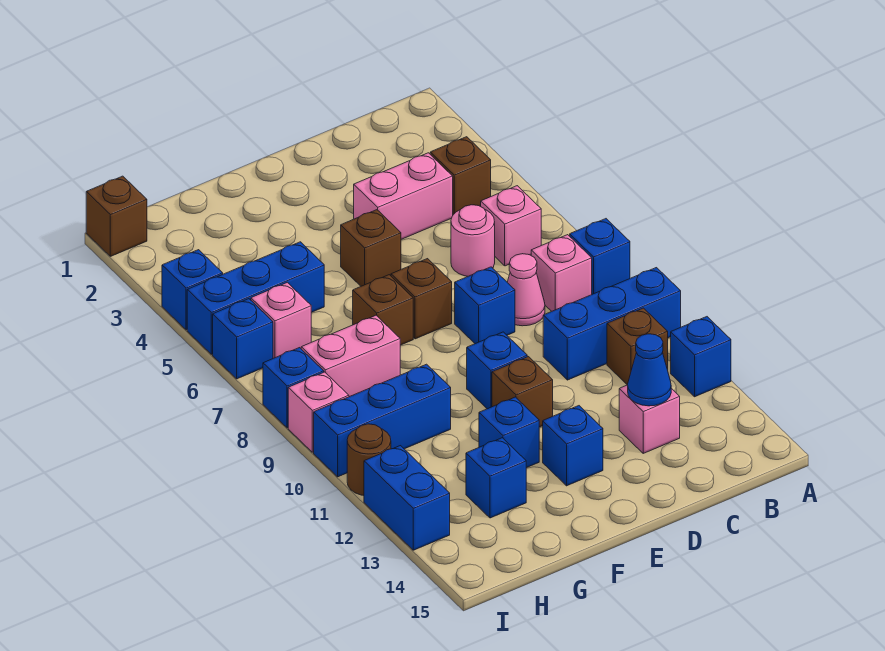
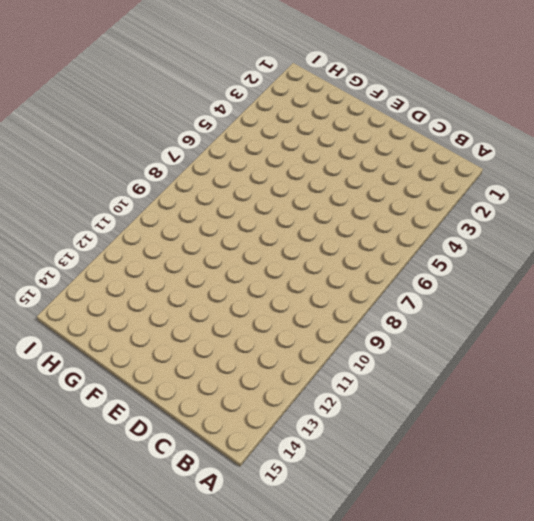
none -> blue brick A8 level 1
none -> blue brick A10:C10 level 1
none -> blue brick A12 level 1
none -> brown brick B4 level 1

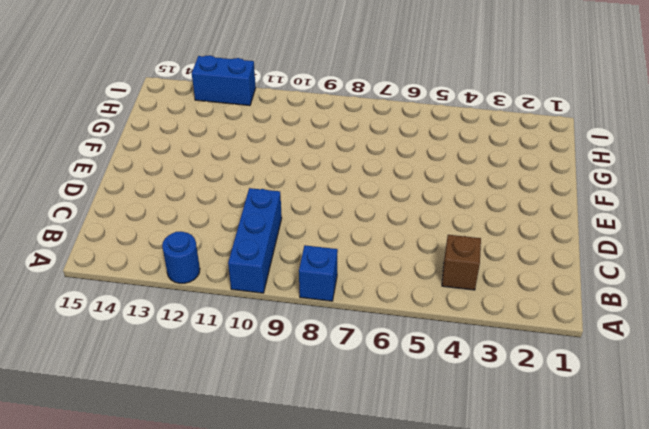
blue round brick A12 level 1 -> blue brick A12 level 1
none -> pink brick B6 level 1
none -> pink brick B8 level 1
none -> brown brick B11 level 1
none -> pink brick C4:D4 level 1

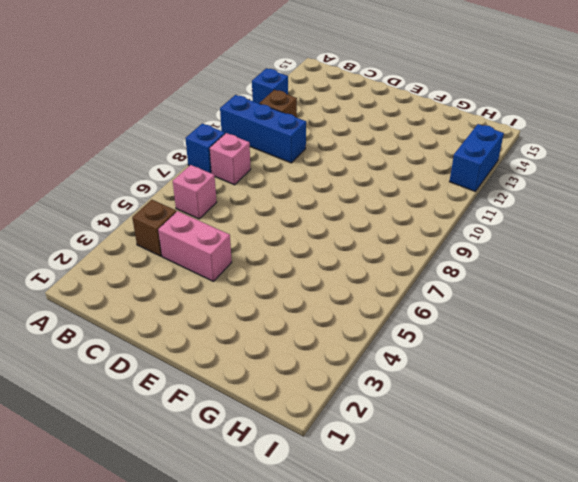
none -> pink round brick C6 level 1
none -> pink cone C8 level 1
none -> pink brick C13 level 1
none -> blue brick D8 level 1

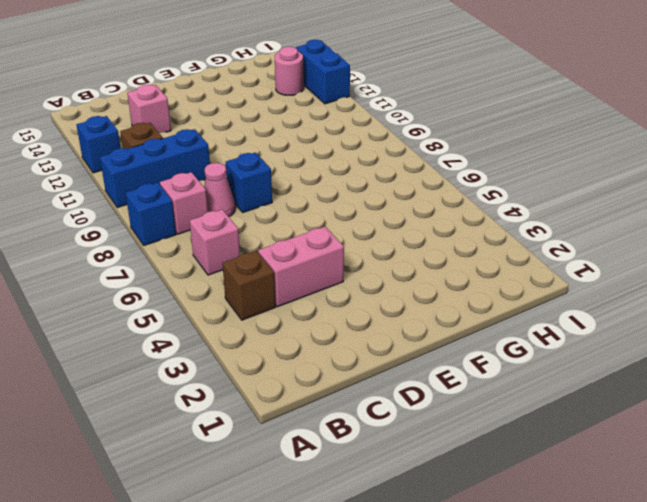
pink round brick H13 level 1 -> pink round brick C6 level 1
none -> brown brick E5 level 1
none -> brown brick E7 level 1
none -> blue brick E10 level 1
none -> brown brick E11 level 1

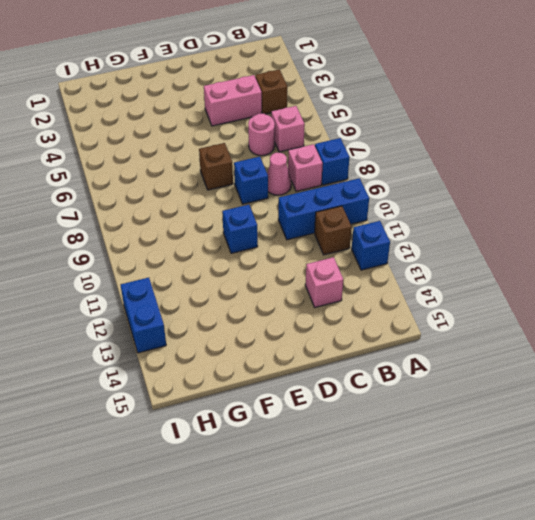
none -> brown brick E5 level 1
none -> brown brick E11 level 1
none -> blue brick E13 level 1
none -> brown brick F7 level 1

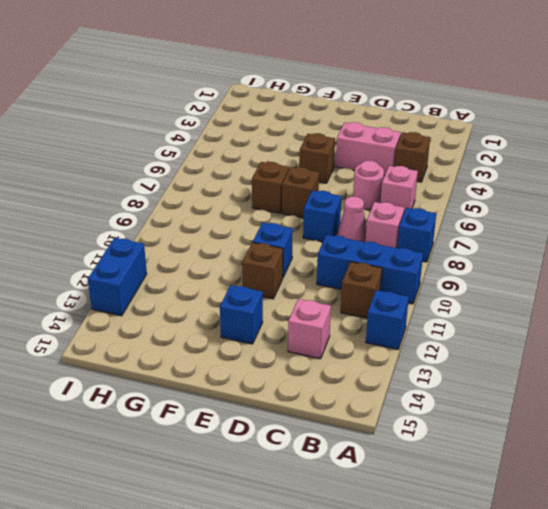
none -> blue brick F12 level 1
none -> blue brick G5:I5 level 1
none -> pink brick G8:H8 level 1
none -> blue brick G10:I10 level 1

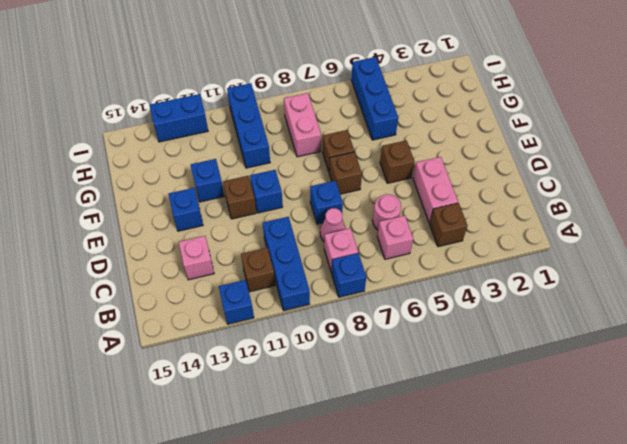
none -> blue brick G13 level 1
none -> pink brick H6 level 1
none -> brown brick I1 level 1
none -> blue brick I4 level 1

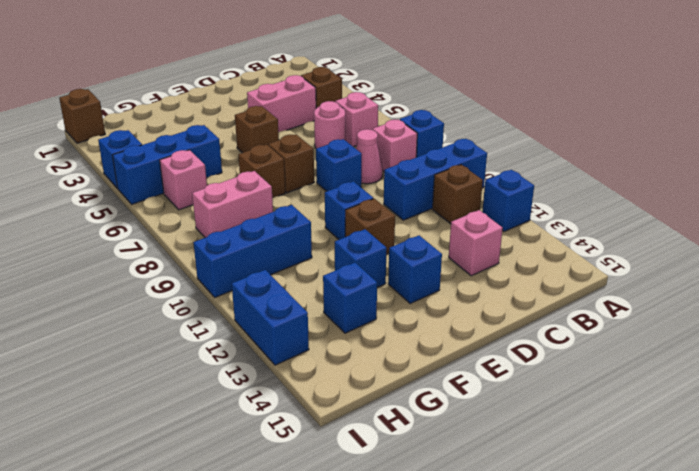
none -> blue brick I6 level 1
none -> blue brick I8 level 1
none -> pink brick I9 level 1
none -> brown round brick I11 level 1

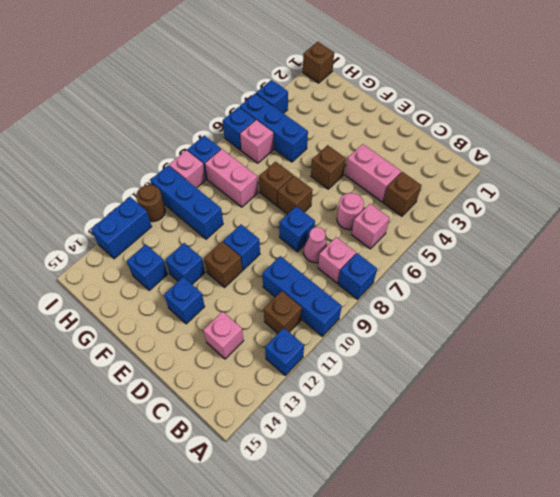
none -> blue cone C13 level 2

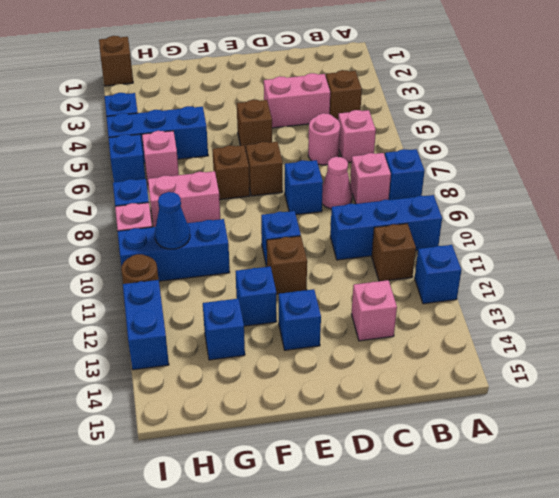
blue cone H10 level 2 -> blue cone C13 level 2

